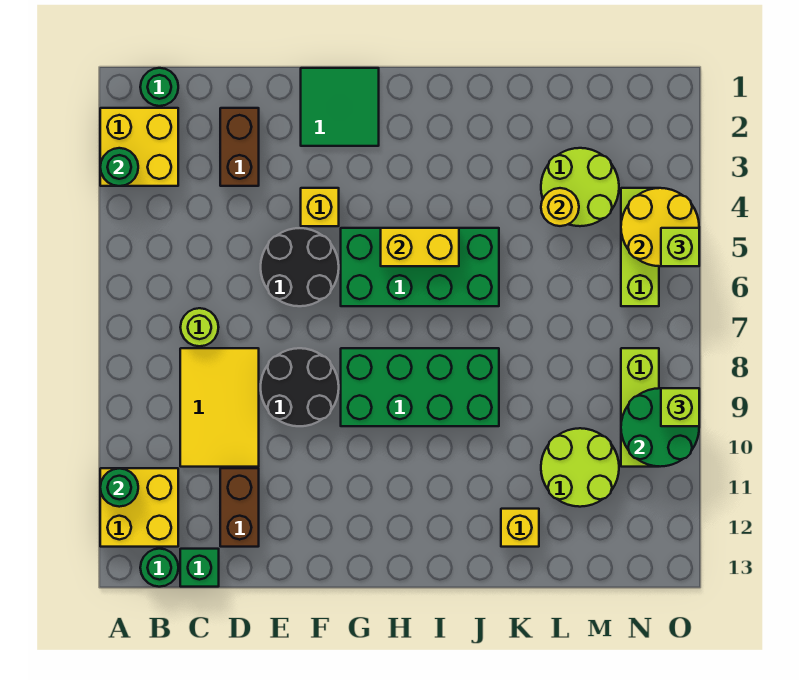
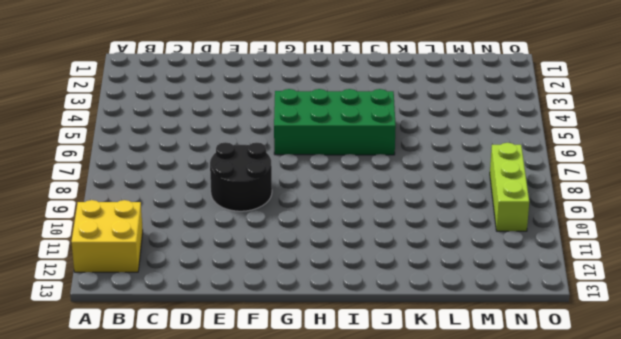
none -> yellow brick A2:B3 level 1
none -> green round brick B1 level 1
none -> green round brick B13 level 1

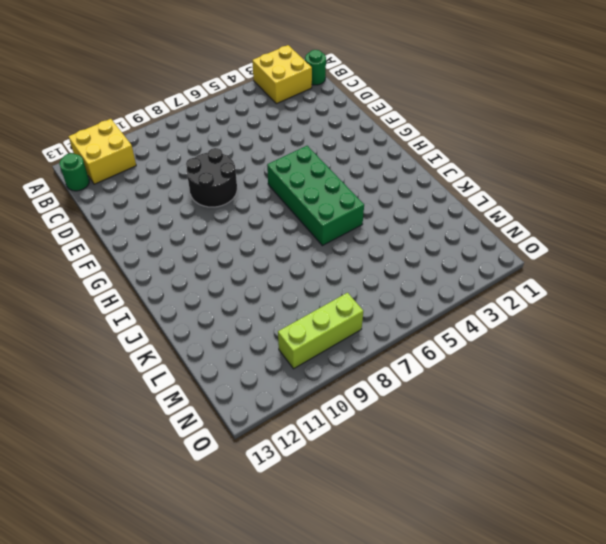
none -> lime round brick C7 level 1
none -> yellow tile C8:D10 level 1
none -> green brick C13 level 1

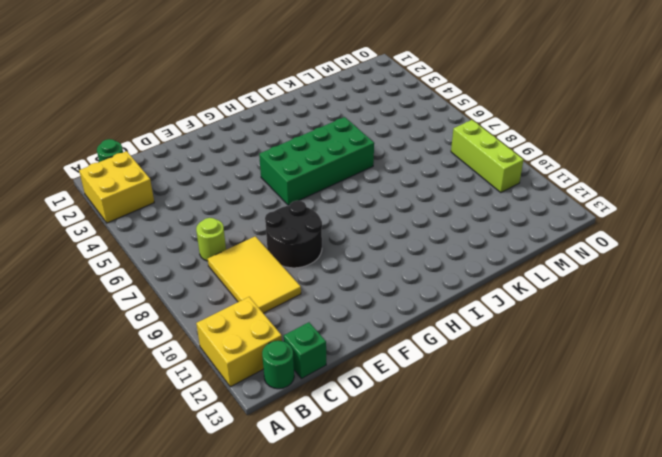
none -> brown brick D2:D3 level 1
none -> brown brick D11:D12 level 1
none -> black round brick E5:F6 level 1

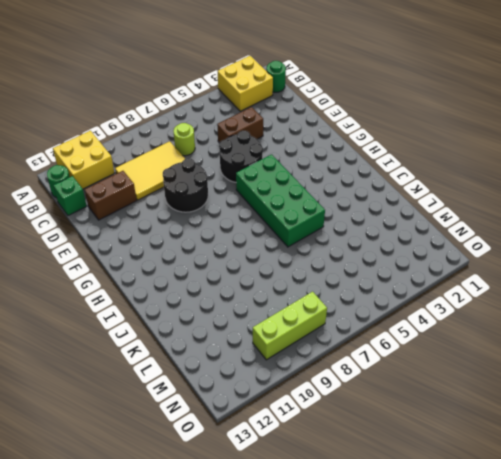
brown brick D4:D5 level 1 -> brown brick D2:D3 level 1
none -> green tile F1:G2 level 1
none -> yellow brick F4 level 1
none -> green brick G8:J9 level 1

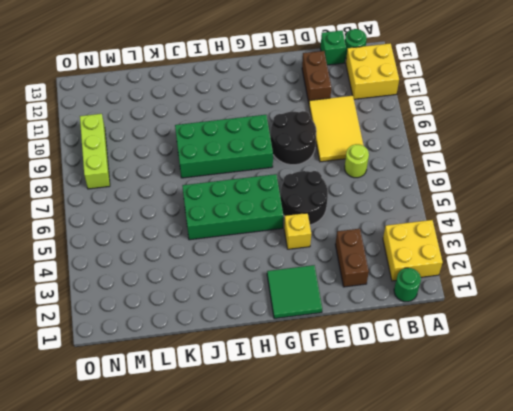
none -> yellow brick K12 level 1
none -> lime round brick L3:M4 level 1
none -> lime round brick L10:M11 level 1

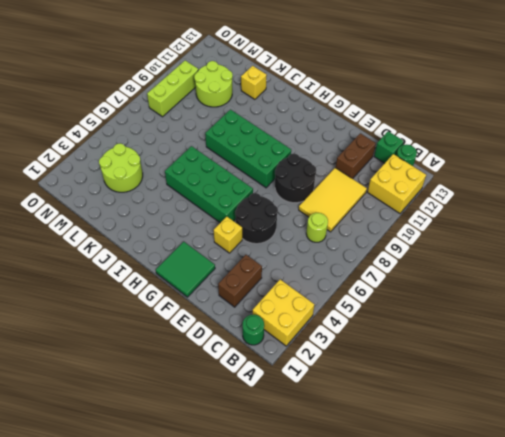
none -> lime brick N4:N6 level 1
none -> green round brick A3 level 2
none -> green round brick A11 level 2

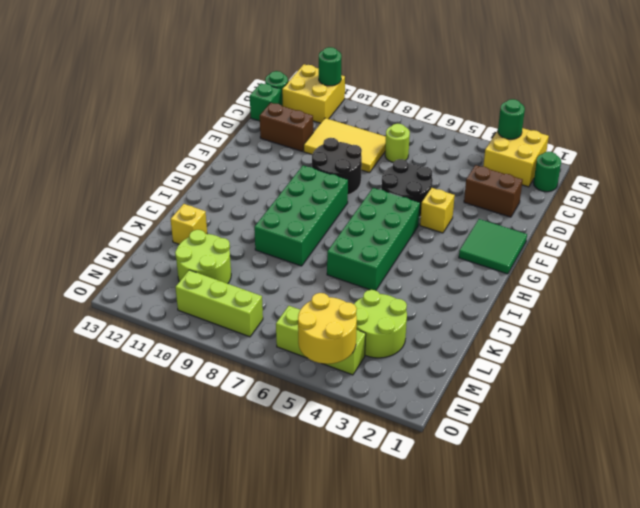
none -> yellow brick H5:I5 level 2
none -> yellow round brick L4 level 2
none -> green round brick N9:O10 level 2

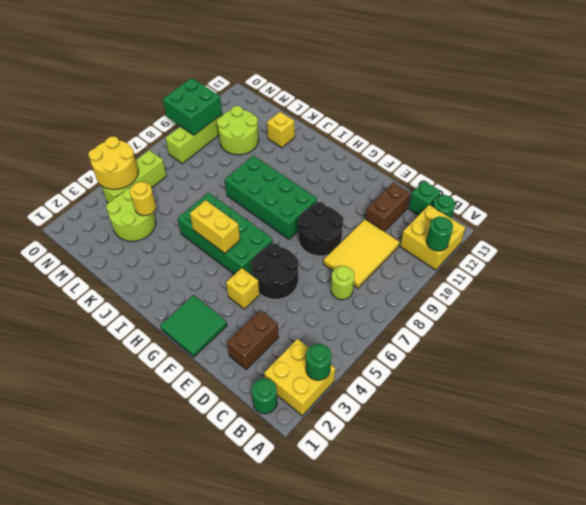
green brick N9:O10 level 2 -> green round brick N9:O10 level 2
none -> lime brick O5 level 3
none -> lime brick O9 level 3

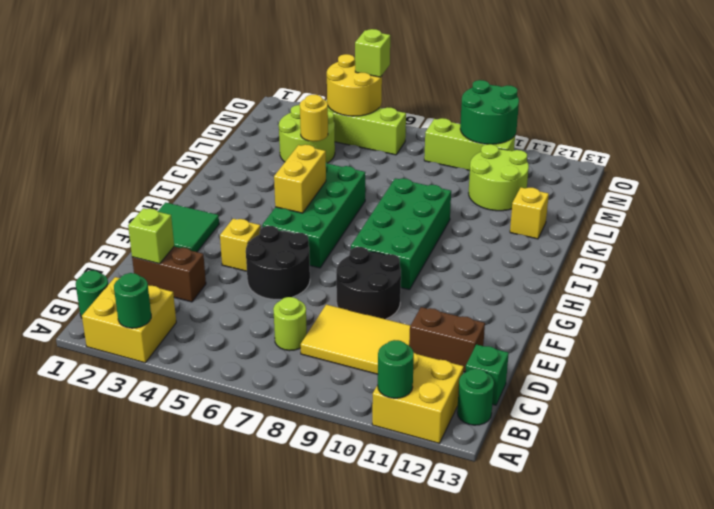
lime brick D2 level 2 -> lime brick O9 level 3

